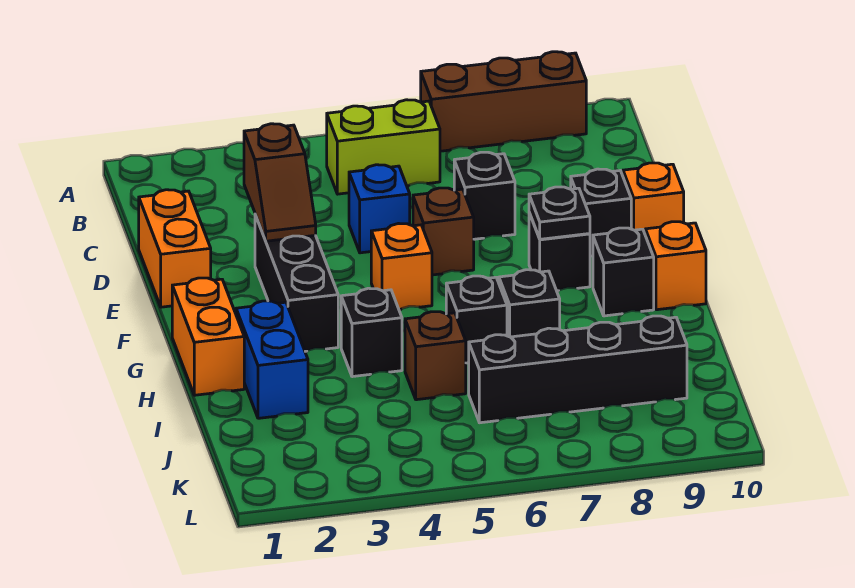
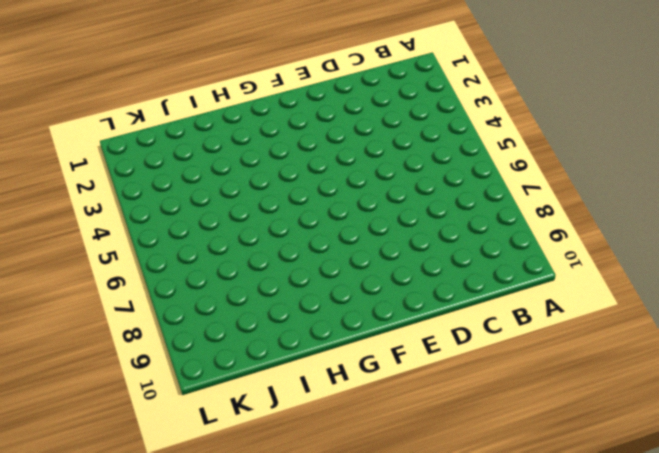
none -> brown brick A7:A9 level 1
none -> lime brick B5:B6 level 1
none -> orange brick D1:E1 level 1

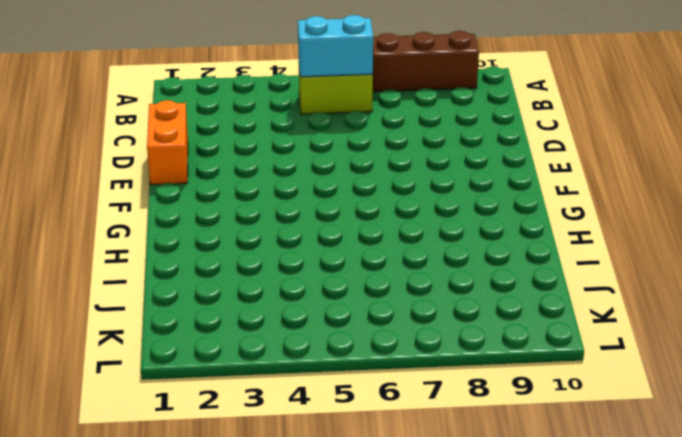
cyan brick B5:B6 level 2 -> none
none -> blue brick D5 level 1
none -> black brick D7 level 1
none -> black brick E3:G3 level 1

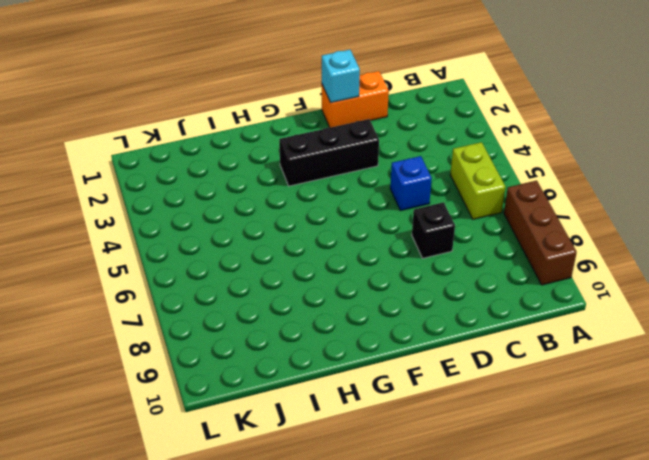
cyan brick E1 level 2 -> none
none -> brown brick E6 level 1
none -> black brick E9 level 1
none -> orange brick E10 level 1

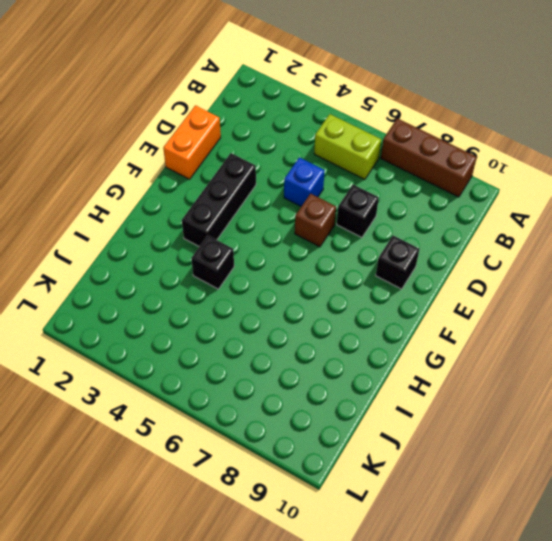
none -> orange brick E10 level 1
none -> orange brick F5 level 1
none -> black brick F8 level 1

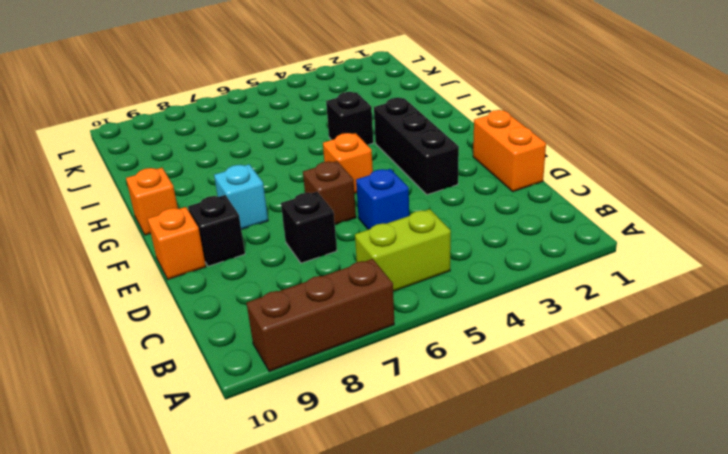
cyan brick F8 level 1 -> black brick F8 level 1
none -> orange brick G1:H1 level 1
none -> black brick G9 level 1
none -> blue brick H2:I2 level 1

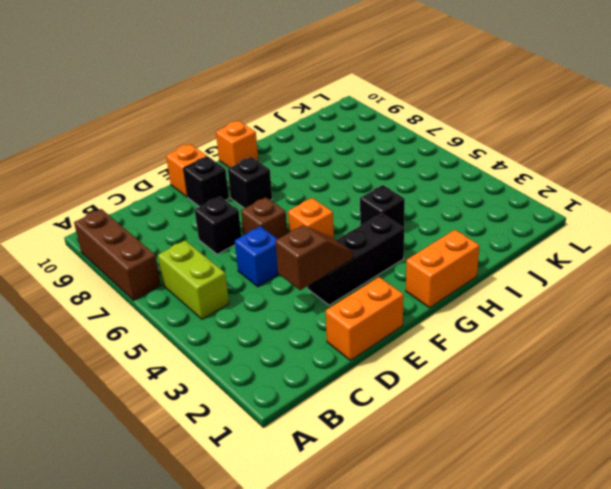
none -> black brick G9 level 1
none -> blue brick H2:I2 level 1
none -> black brick H6 level 1

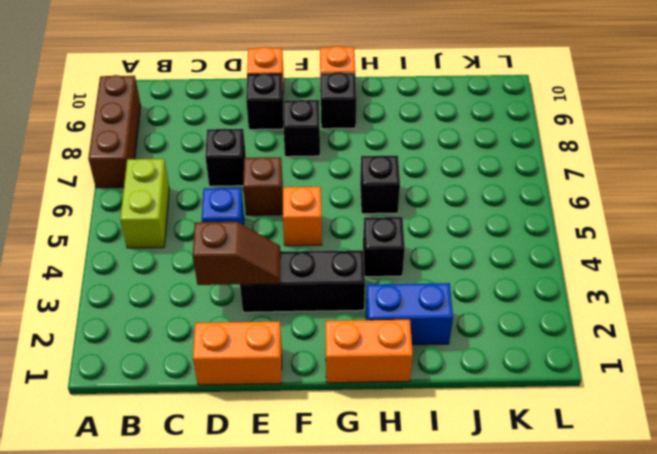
none -> black brick H7 level 1
none -> brown brick I5 level 1
none -> black brick J6:J9 level 1

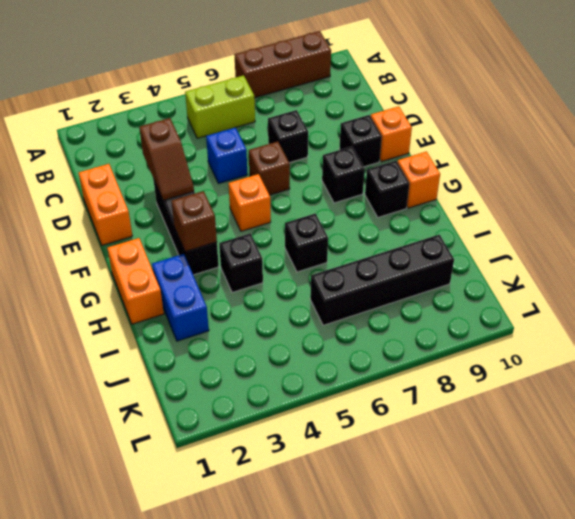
brown brick G3 level 2 -> brown brick I5 level 1
none -> black brick H7 level 1
none -> black plate F8 level 2

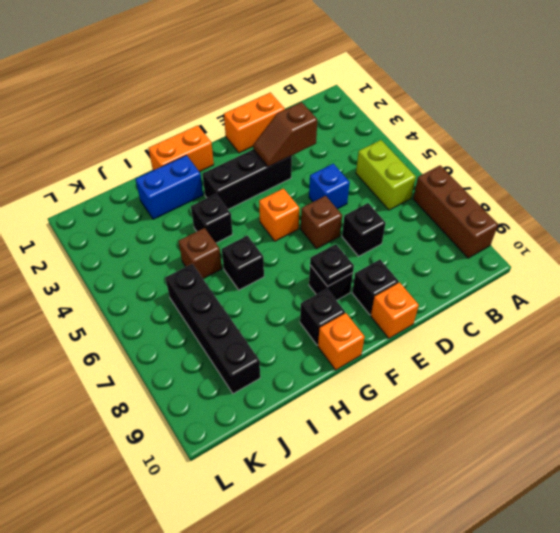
none -> black brick H7 level 1

